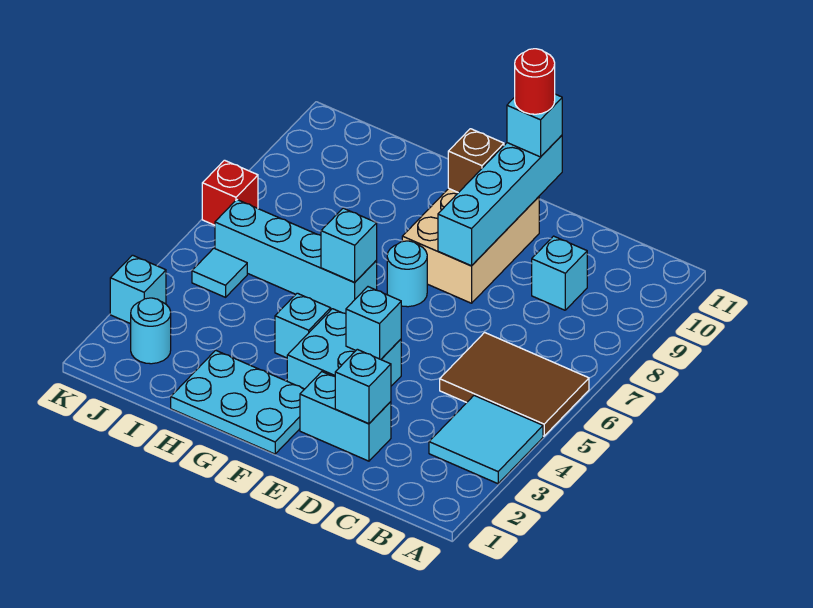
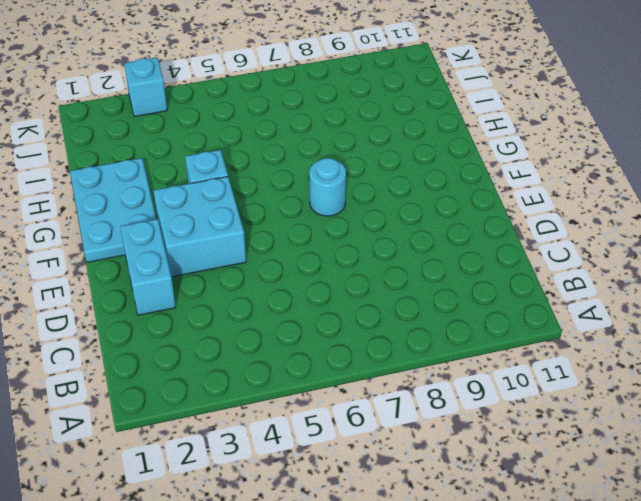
none -> cyan tile A3:B4 level 1
none -> brown tile A5:C6 level 1
none -> cyan brick C9 level 1

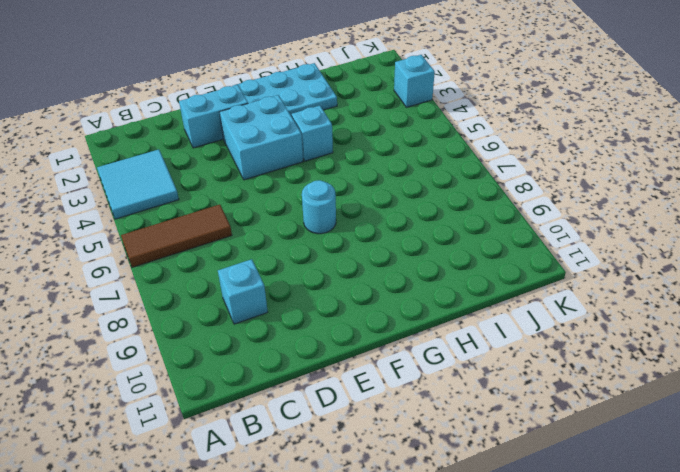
brown tile A6:C6 level 1 -> brown tile A5:C6 level 1
none -> tan brick E8:F10 level 1
none -> cyan brick G6:J6 level 1
none -> cyan round brick J2 level 1

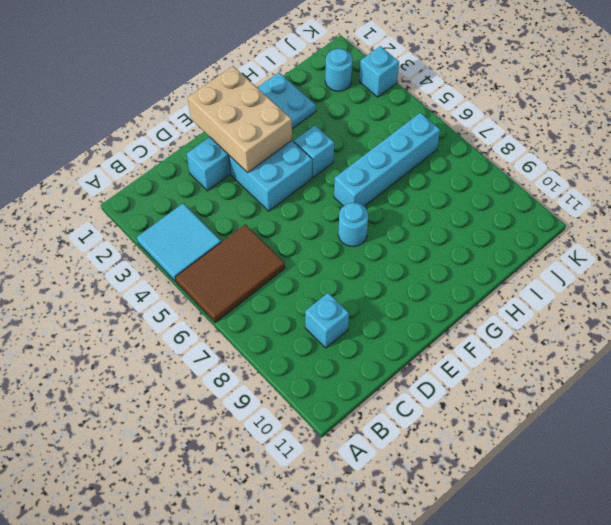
tan brick E1:F3 level 2 -> tan brick E8:F10 level 1
none -> cyan tile J5 level 1
none -> red brick K7 level 1
none -> cyan brick D2 level 2

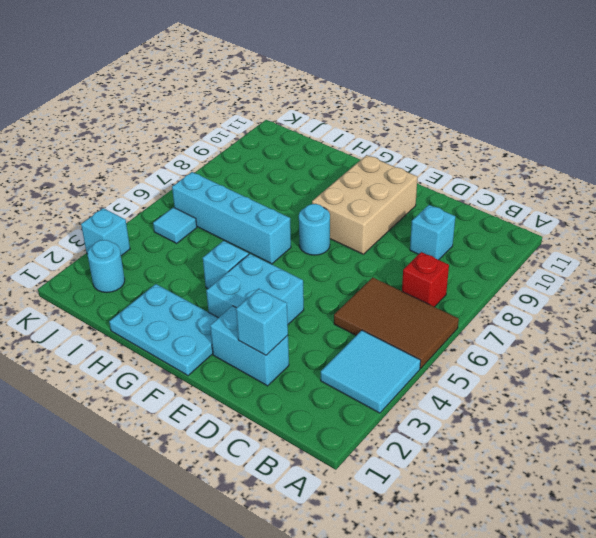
red brick B7 level 1 -> red brick K7 level 1
none -> cyan brick E4 level 2
none -> cyan brick E8:E11 level 2
none -> brown brick F10 level 2

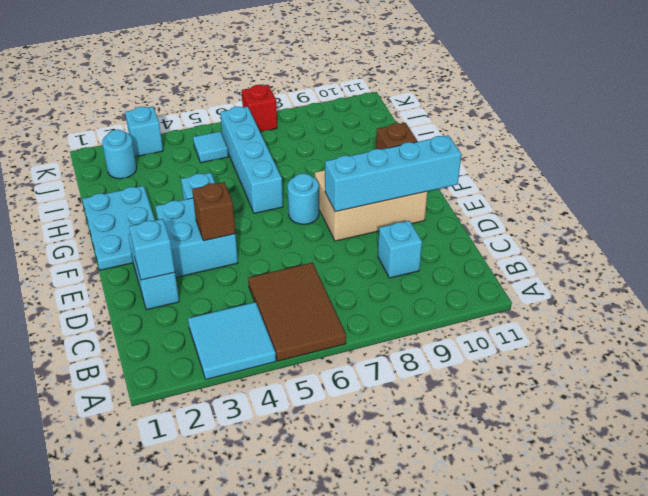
brown brick E4 level 2 -> cyan brick E4 level 2
none -> cyan brick G6 level 2
none -> cyan brick E11 level 3
none -> red round brick E11 level 4

